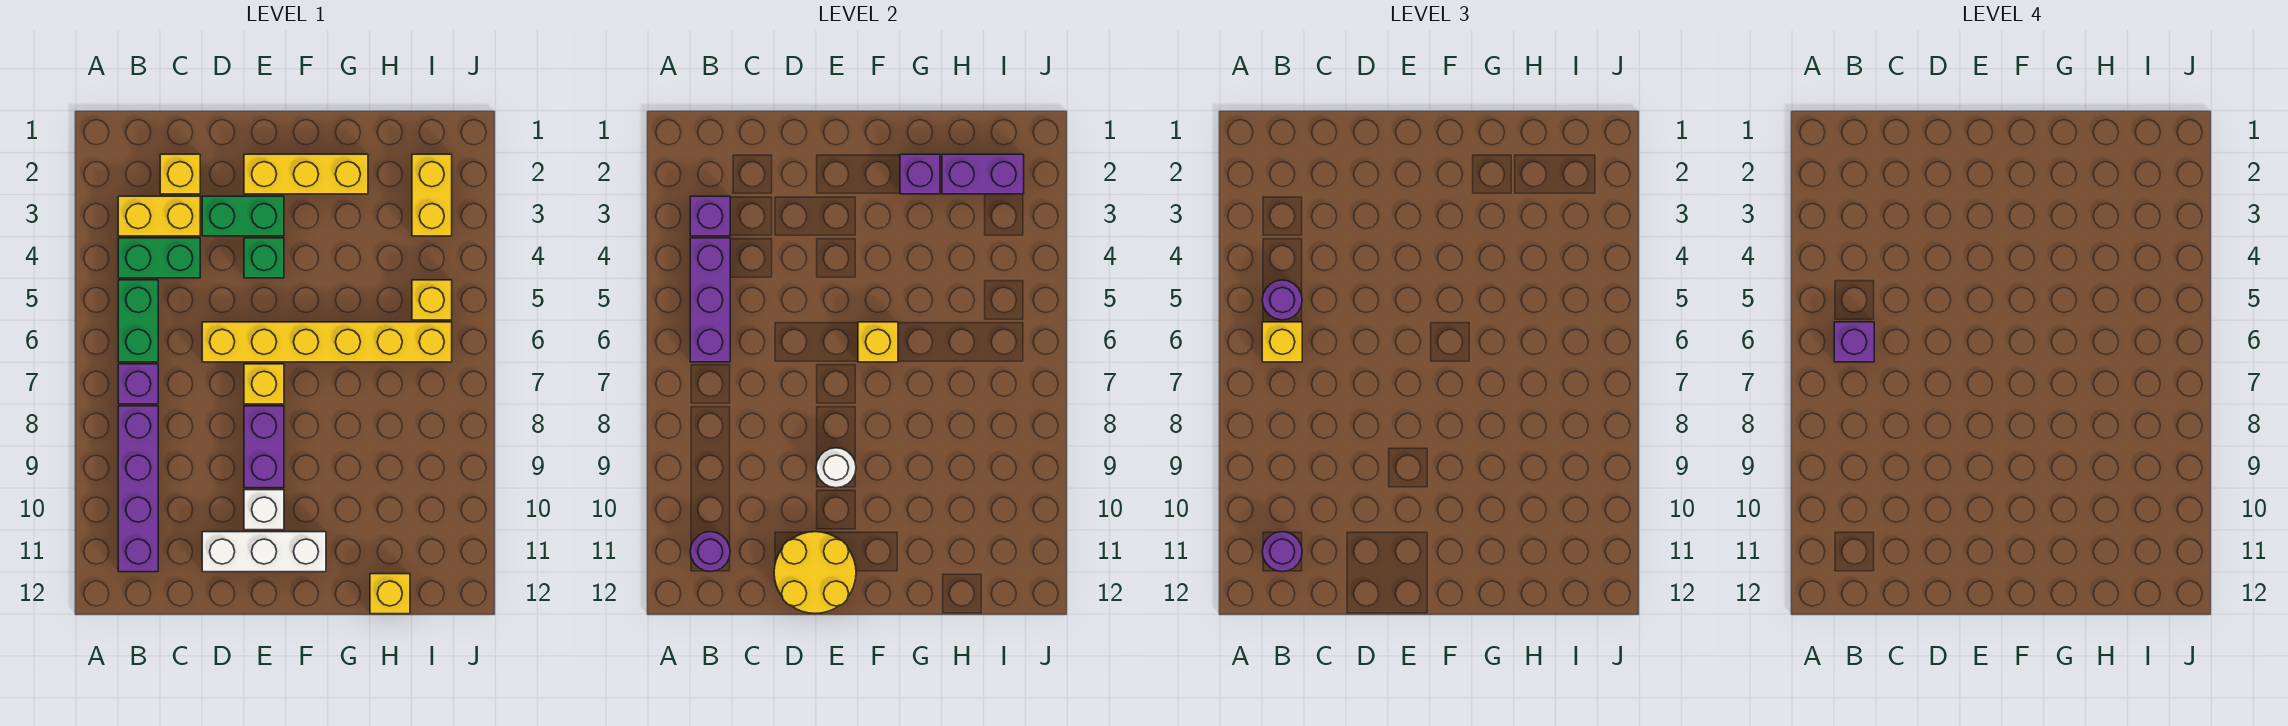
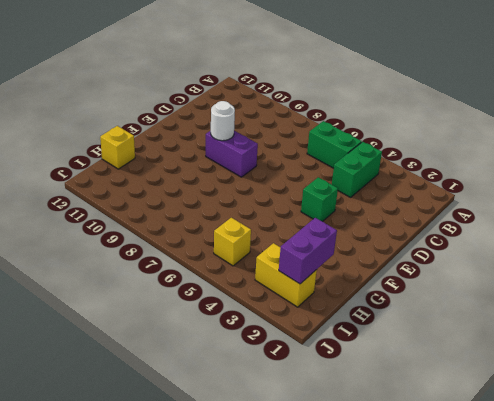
none -> yellow brick B3:C3 level 1
none -> purple brick B7 level 1
none -> purple brick B8:B11 level 1

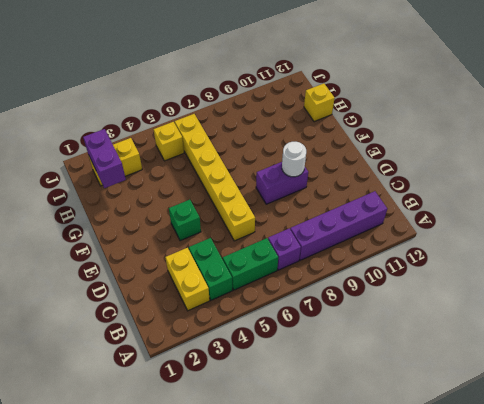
none -> yellow brick C2 level 1
none -> green brick D3:E3 level 1
none -> white brick D11:F11 level 1

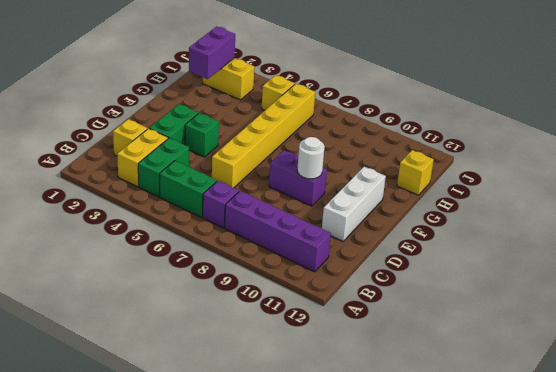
none -> yellow brick E2:G2 level 1
none -> yellow brick E7 level 1
none -> white brick E10 level 1

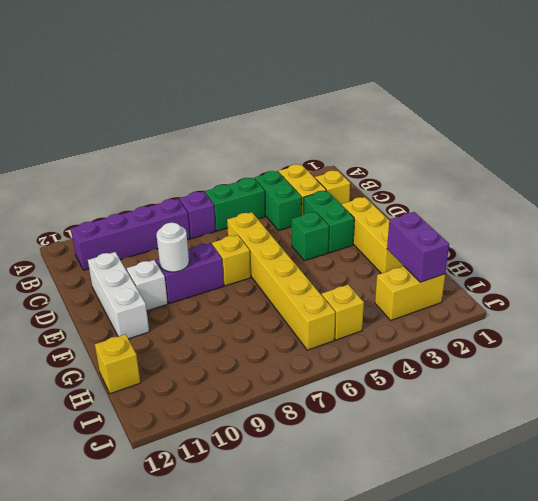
none -> purple brick B3 level 2
none -> purple brick B4:B6 level 2
none -> purple round brick B11 level 2

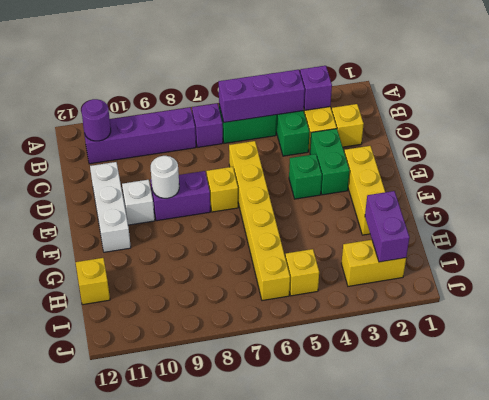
none -> yellow round brick D11:E12 level 2
none -> yellow brick F6 level 2
none -> purple brick G2 level 2

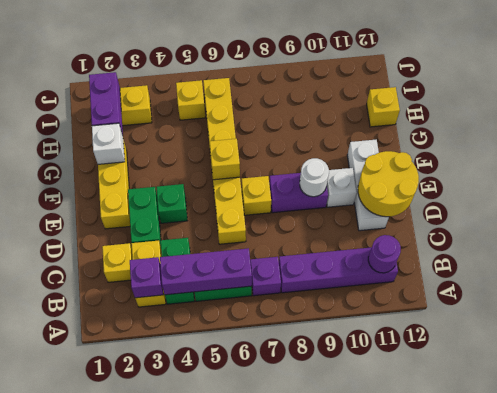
white brick G2 level 2 -> purple brick G2 level 2
none -> purple round brick B5 level 3
none -> yellow brick B6 level 3
none -> purple round brick B11 level 3

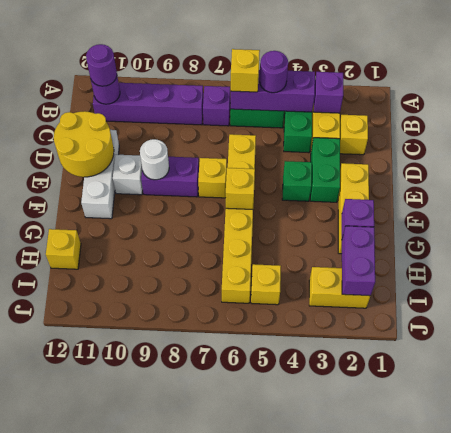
none -> purple brick B6 level 4

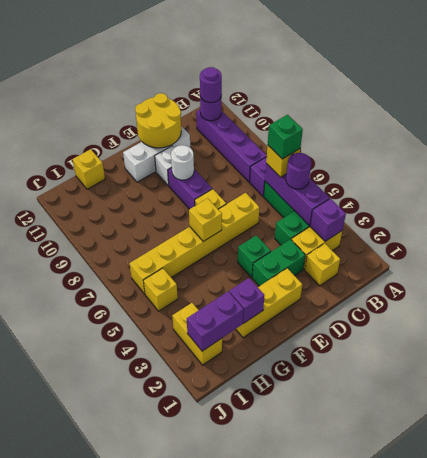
green brick B6 level 4 -> purple brick B6 level 4

